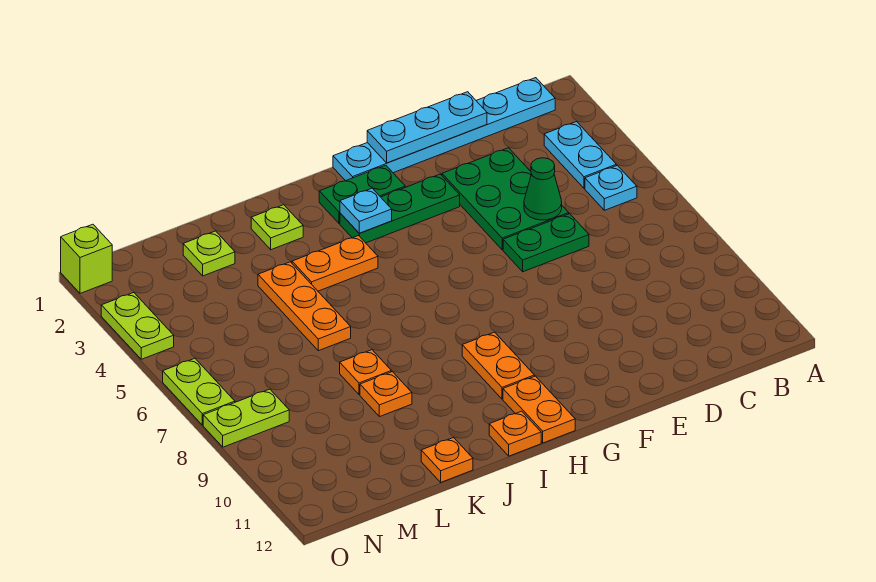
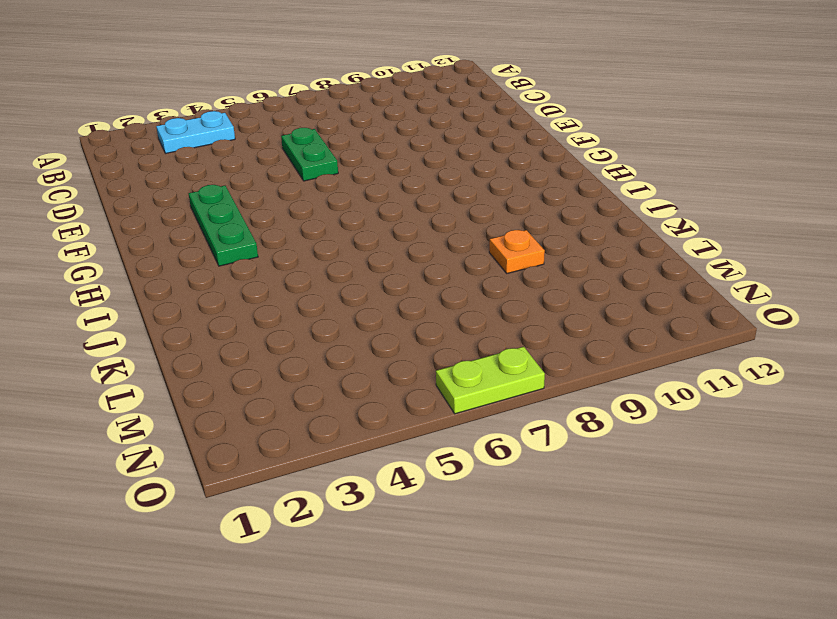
none -> cyan plate B1:G1 level 1
none -> cyan plate B5 level 1
none -> green plate D3:E5 level 1

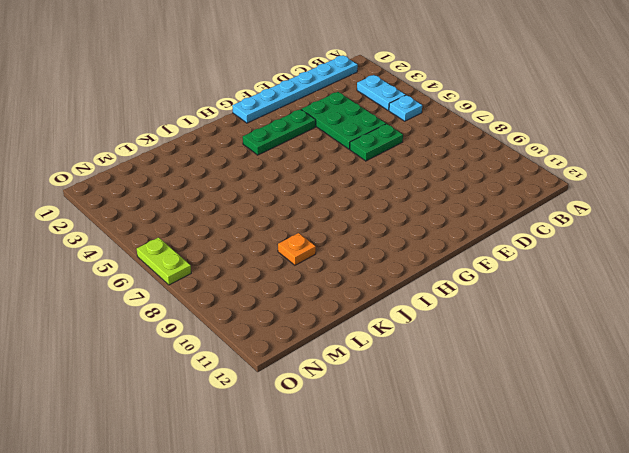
none -> green plate G2:H2 level 1
none -> orange plate H9:H10 level 1
none -> orange plate H11:H12 level 1

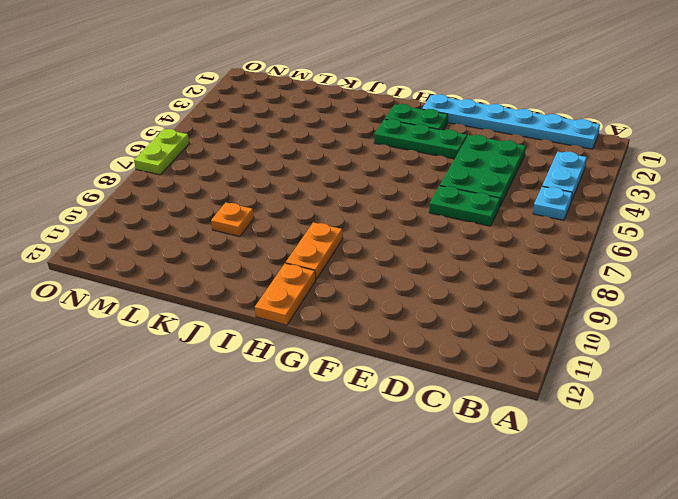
none -> orange plate I4:J4 level 1
none -> orange plate I12 level 1
none -> lime plate J2 level 1

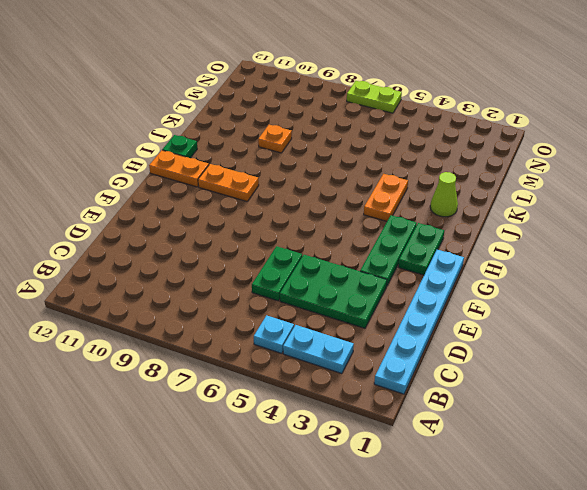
green plate I12 level 1 -> orange plate I12 level 1
lime cone J2 level 1 -> lime plate J2 level 1
none -> orange plate K4:K6 level 1
none -> orange plate K8 level 1
none -> orange plate K12 level 1

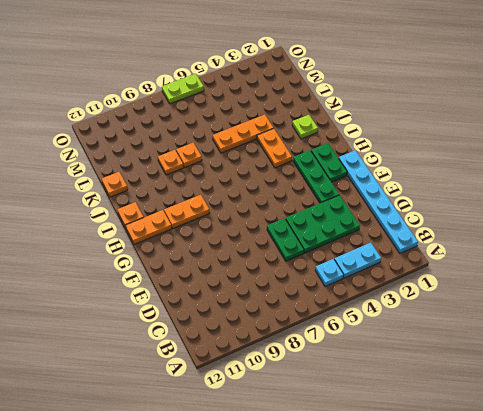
none -> lime plate L2 level 1
none -> lime plate N8:O8 level 1
none -> lime brick O1 level 1

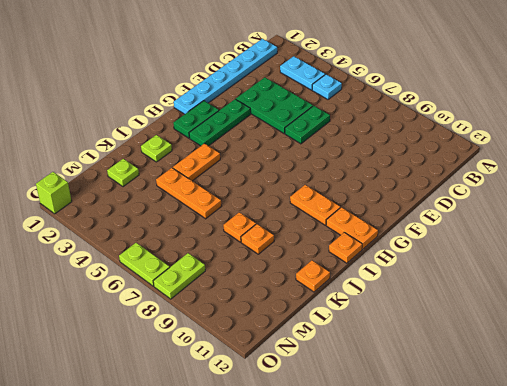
none -> lime plate O3:O4 level 1
none -> cyan plate D1:F1 level 2
none -> green cone D5 level 2

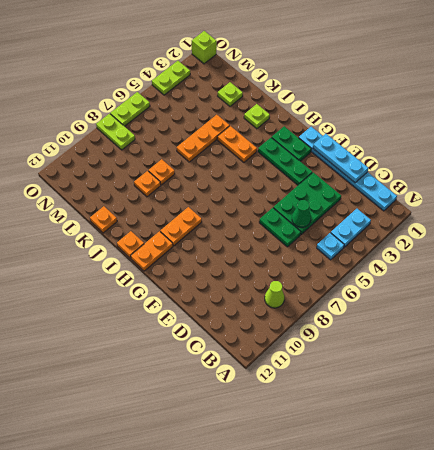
lime cone B9 level 1 -> none
none -> cyan plate H3 level 2

